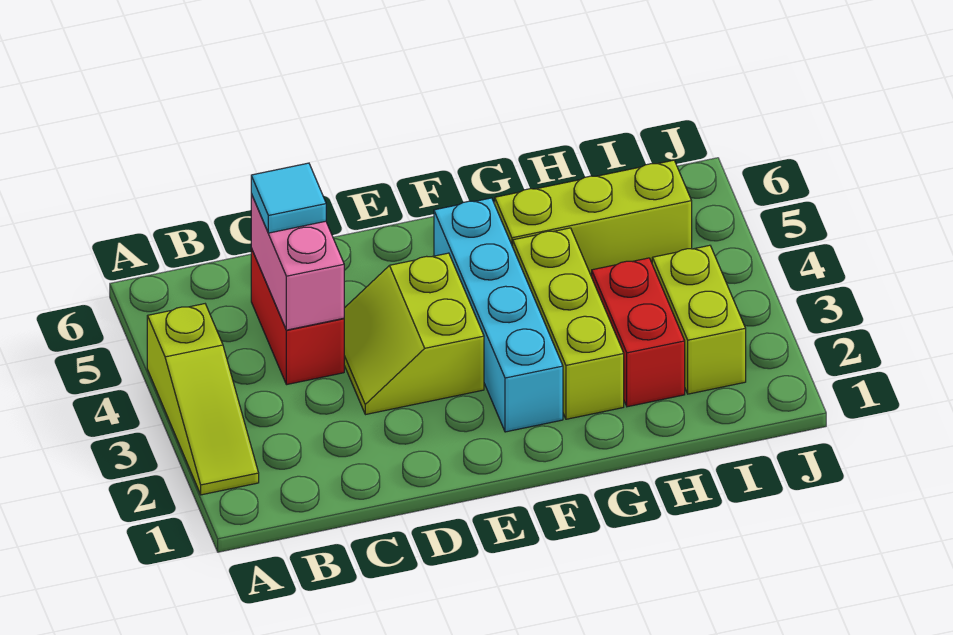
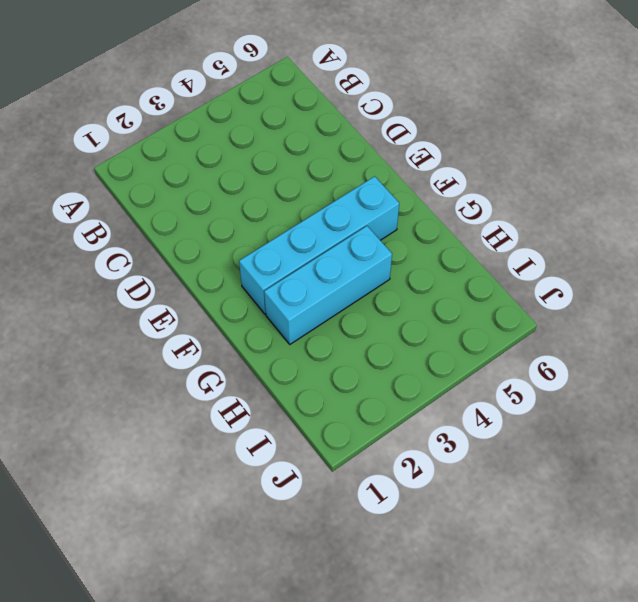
cyan brick G2:G4 level 1 -> lime brick G2:G4 level 1
none -> lime slope A2:A4 level 1 top 4
none -> red brick C4:C5 level 1

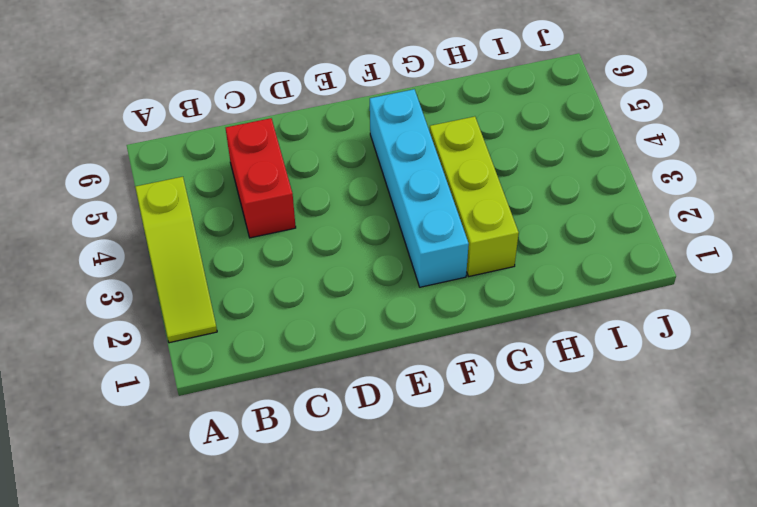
none -> lime slope D3:E4 level 1 top E
none -> lime brick G5:I5 level 1

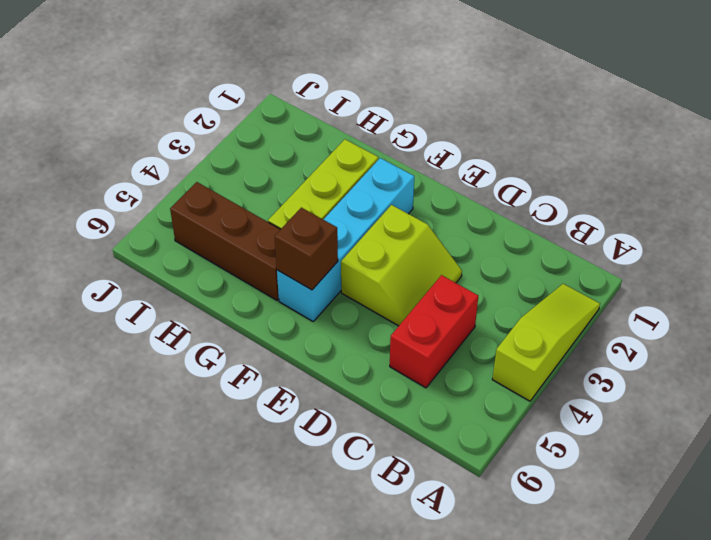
brown brick F5 level 2 -> none
brown brick G5:I5 level 1 -> lime brick G5:I5 level 1
none -> red brick H2:H3 level 1
none -> lime brick I2:I3 level 1

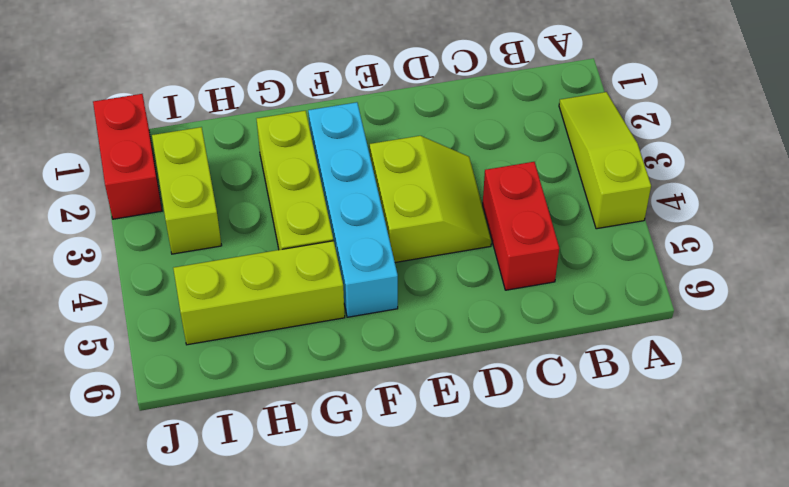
red brick J1:J2 level 1 -> red brick H2:H3 level 1
none -> pink brick C4:C5 level 2
none -> cyan tile C5 level 3

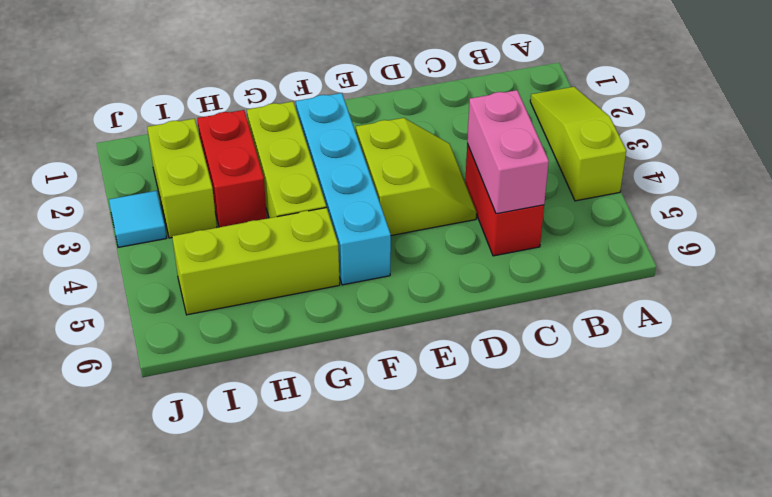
cyan tile J3 level 1 -> cyan tile C5 level 3

